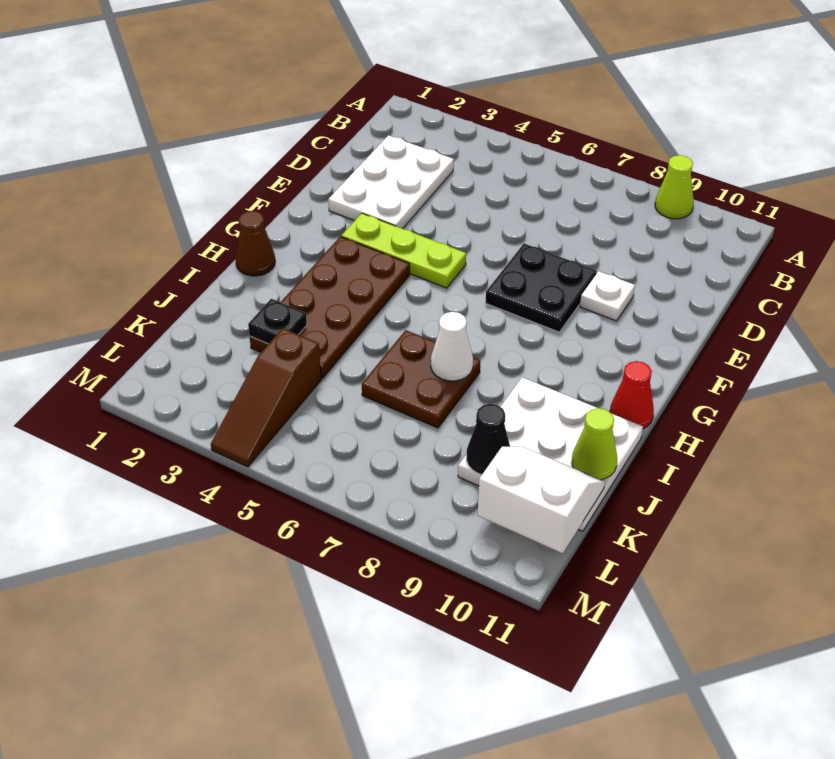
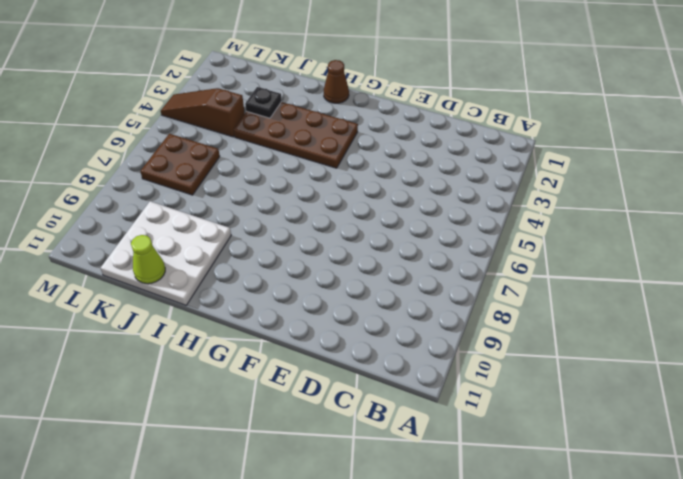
brown plate K6:L7 level 1 -> brown plate I6:J7 level 1
none -> lime cone A9 level 1
none -> white plate C2:E3 level 1
none -> black plate E7:F8 level 1

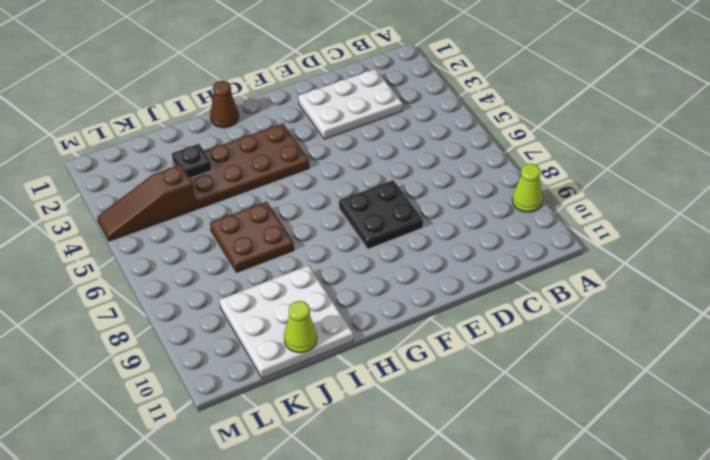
none -> white plate E9 level 1
none -> lime plate F3:F5 level 1
none -> red cone H11 level 1

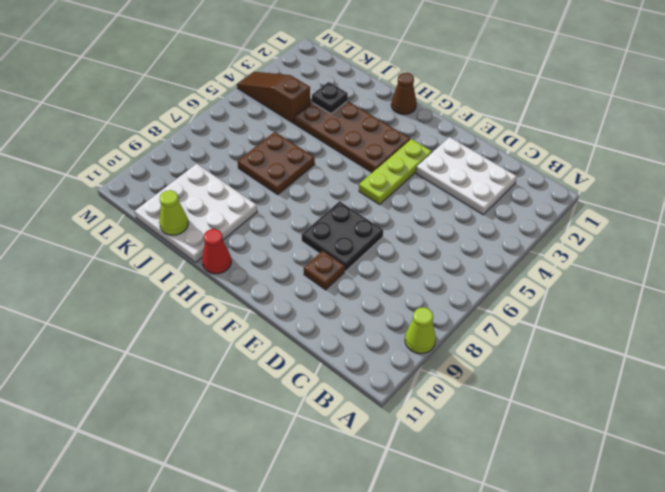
brown plate E9 level 1 -> white plate E9 level 1
none -> white cone I7 level 2
none -> black cone K9 level 2
none -> white slope K10:L11 level 2 top L

